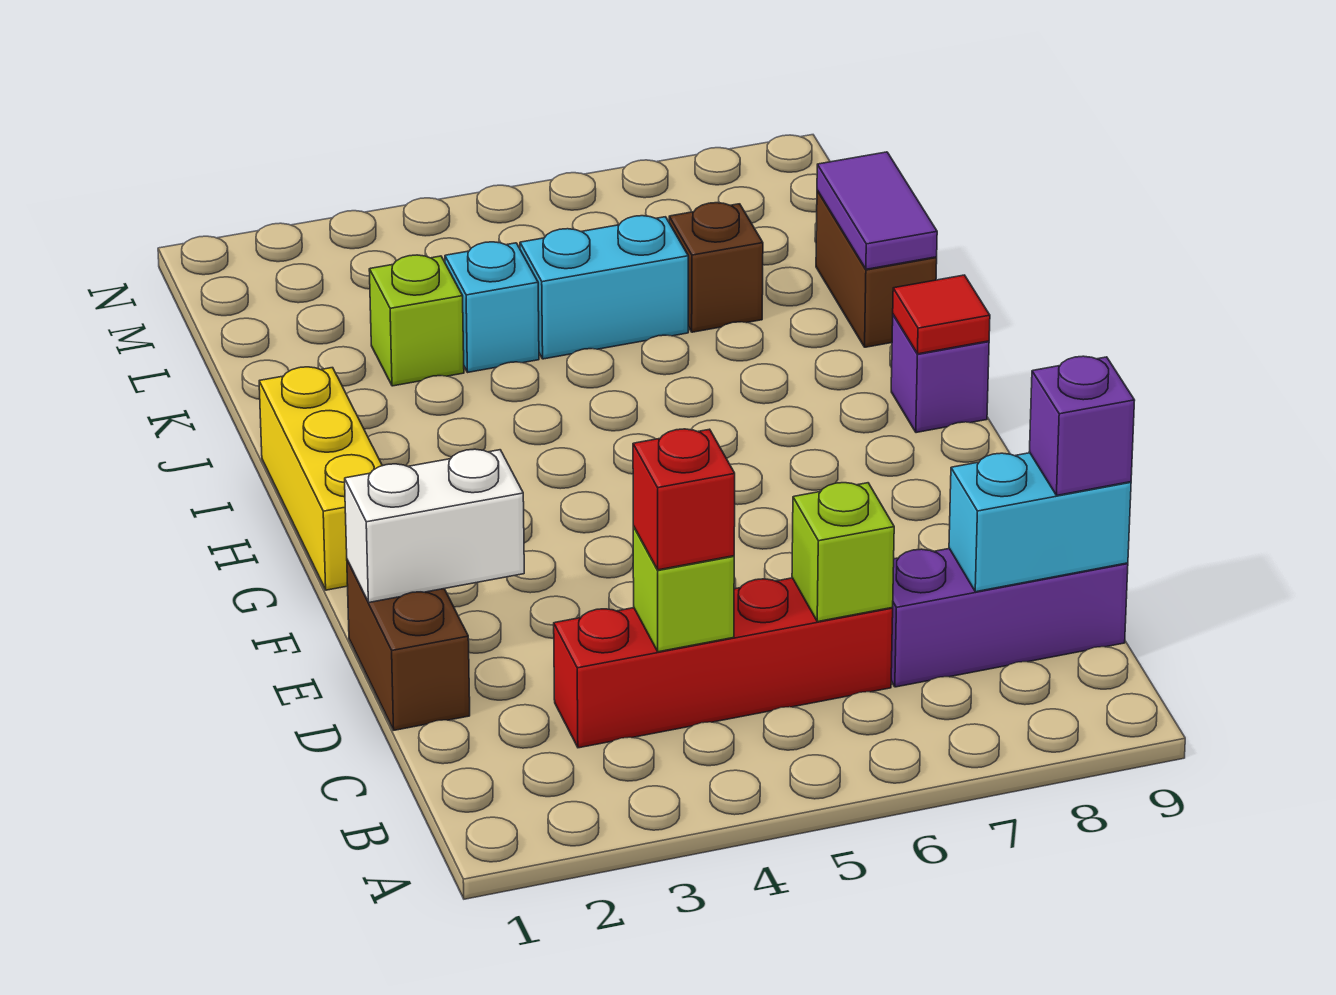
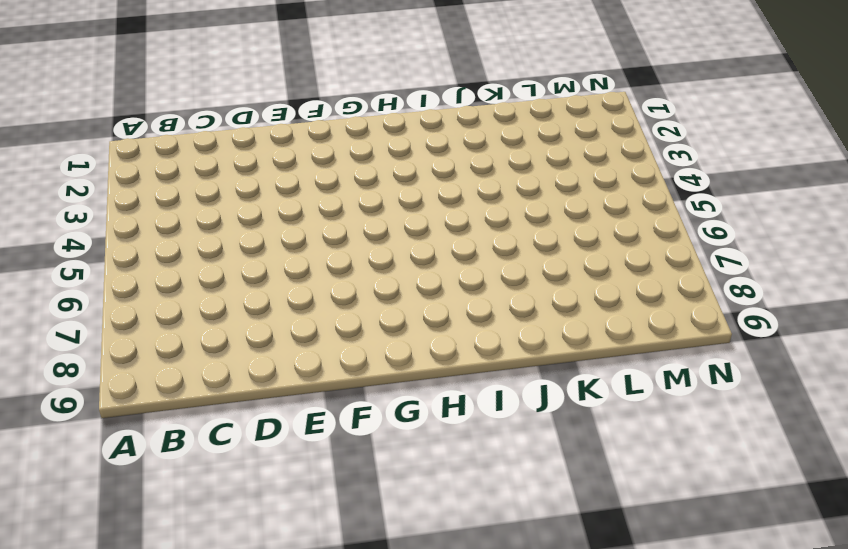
none -> red brick C3:C6 level 1
none -> purple brick C7:C9 level 1
none -> brown brick D1:E1 level 1

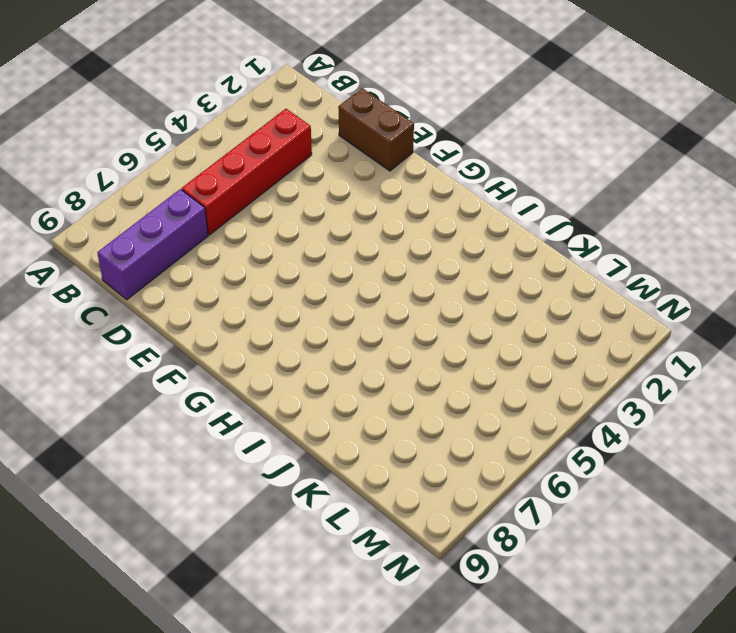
none -> yellow brick G1:I1 level 1
none -> purple brick H9 level 1
none -> brown brick J9:K9 level 1

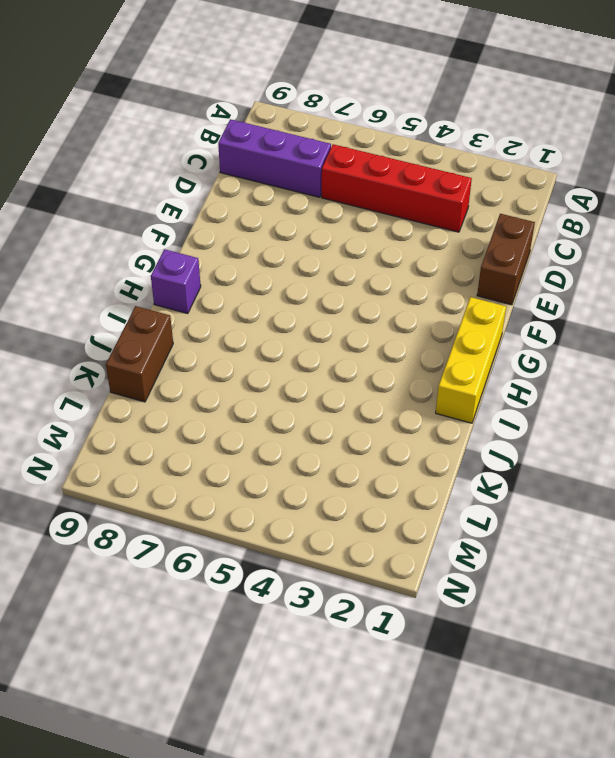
none -> lime brick K3 level 1
none -> cyan brick K4 level 1
none -> cyan brick K5:K6 level 1

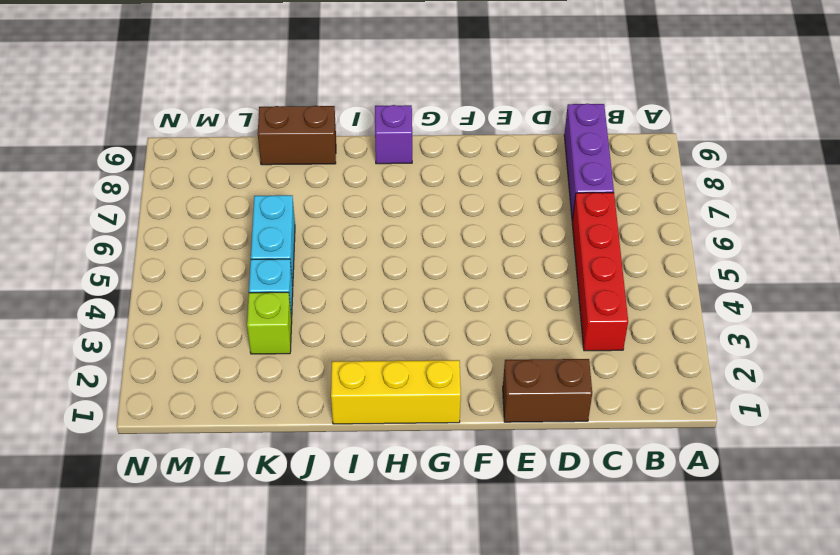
none -> brown brick K7 level 1
none -> lime brick C4 level 2
none -> lime brick C6 level 2

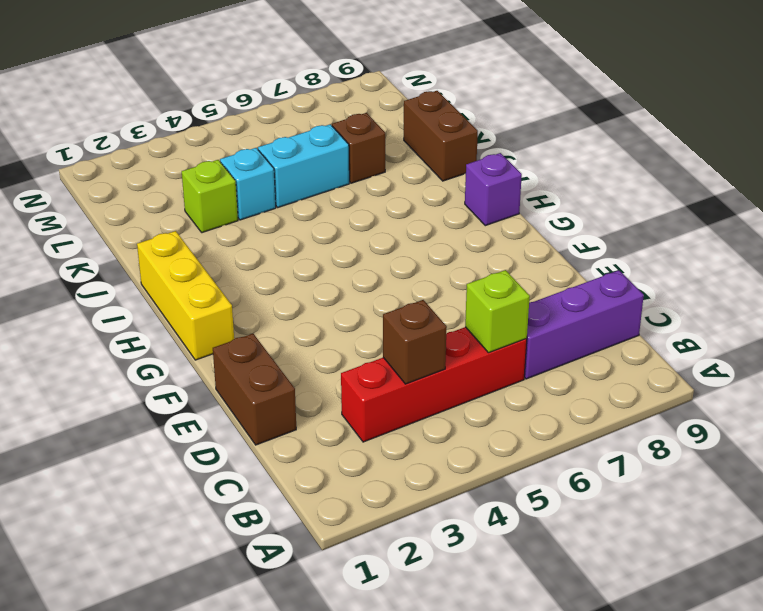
brown brick C4 level 2 -> lime brick C4 level 2
none -> cyan brick C8:C9 level 2
none -> white brick E1:E2 level 2
none -> red tile H9 level 2

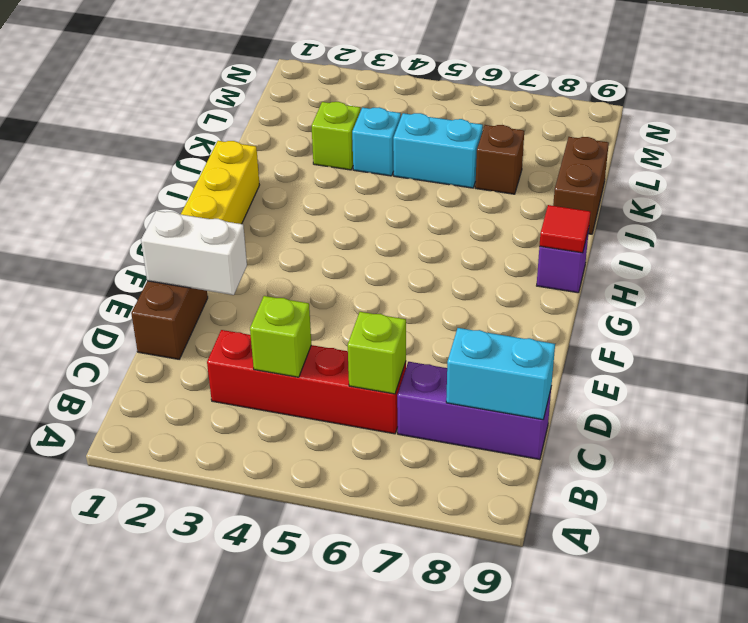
none -> purple tile J9:K9 level 2
none -> red brick C4 level 3
none -> purple brick C9 level 3

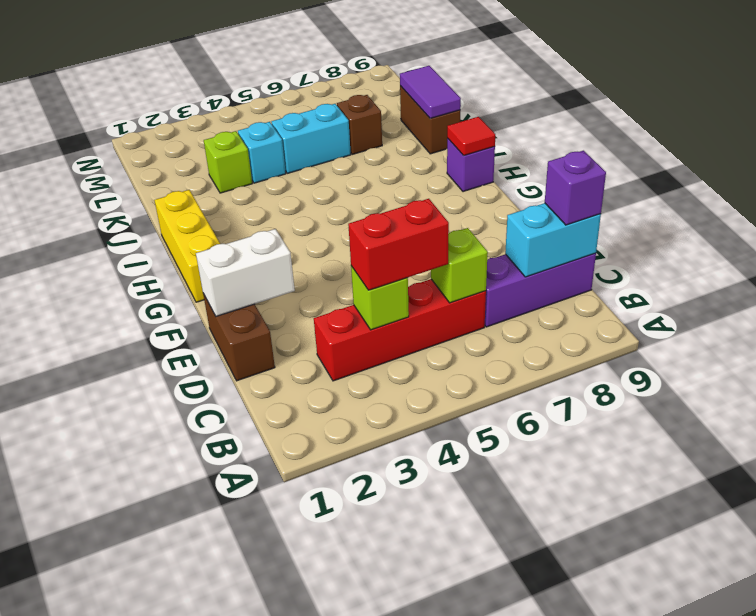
red brick C4:C5 level 3 -> red brick C4 level 3

